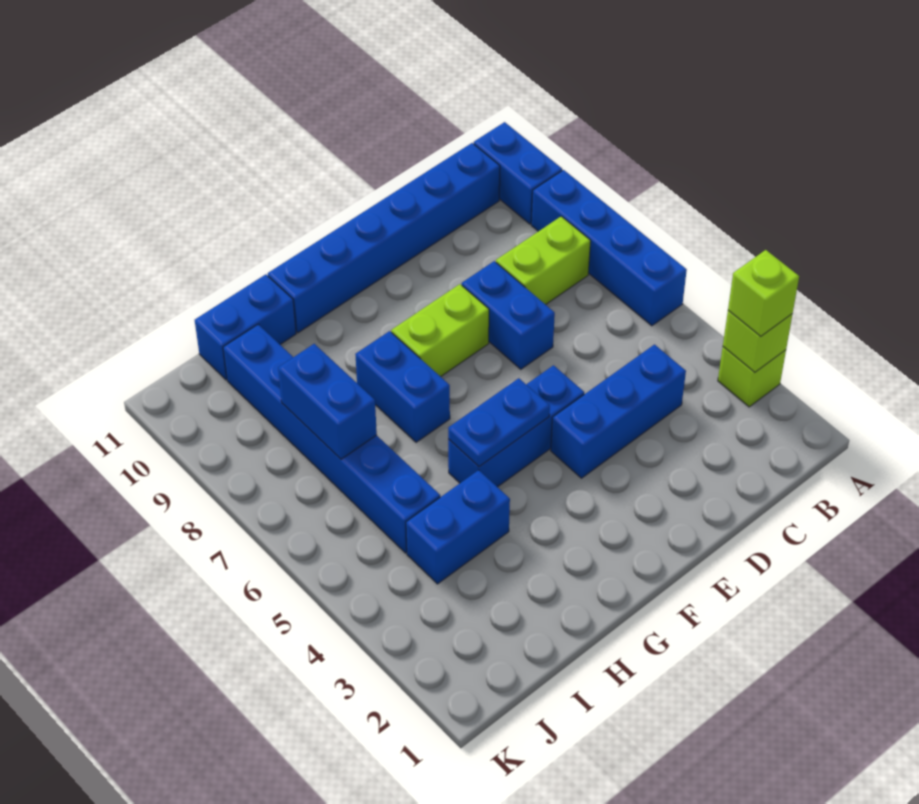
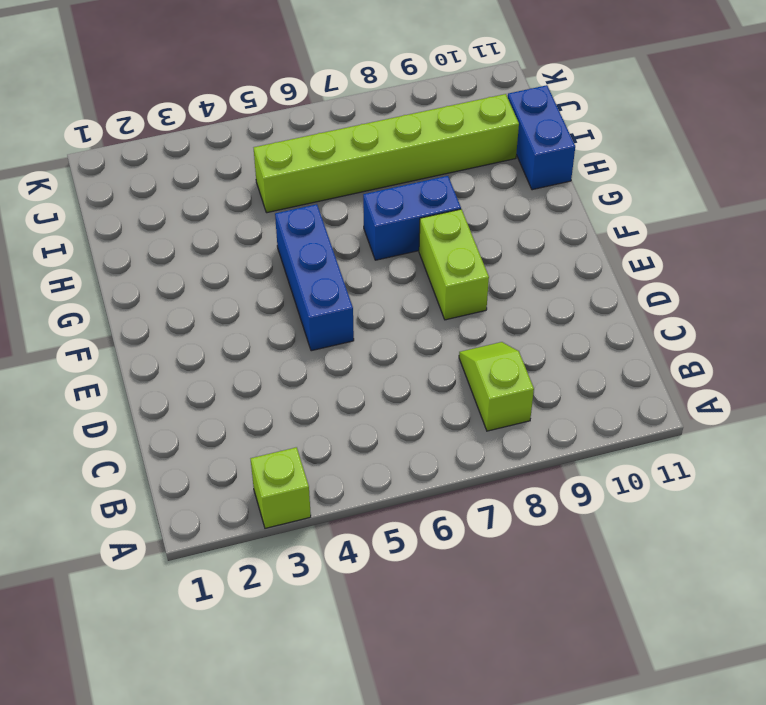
lime slope B8:C8 level 1 top B -> lime brick B8:C8 level 1
lime brick I5:I10 level 1 -> blue brick I5:I10 level 1
none -> blue brick A6:A9 level 1
none -> blue brick A10:A11 level 1
none -> blue brick B11:G11 level 1

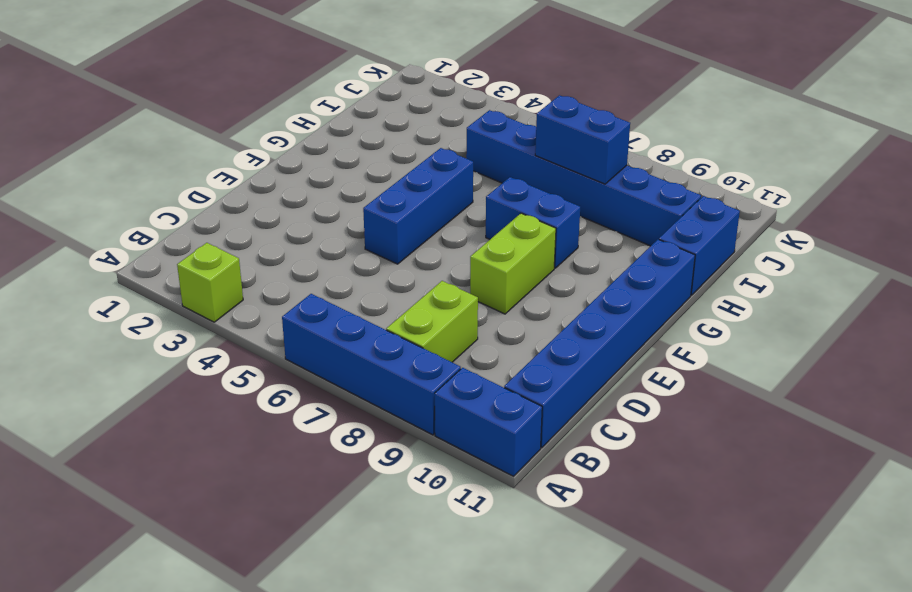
none -> blue brick C4:E4 level 1
none -> blue brick D7:D8 level 1
none -> blue brick H4:I4 level 1

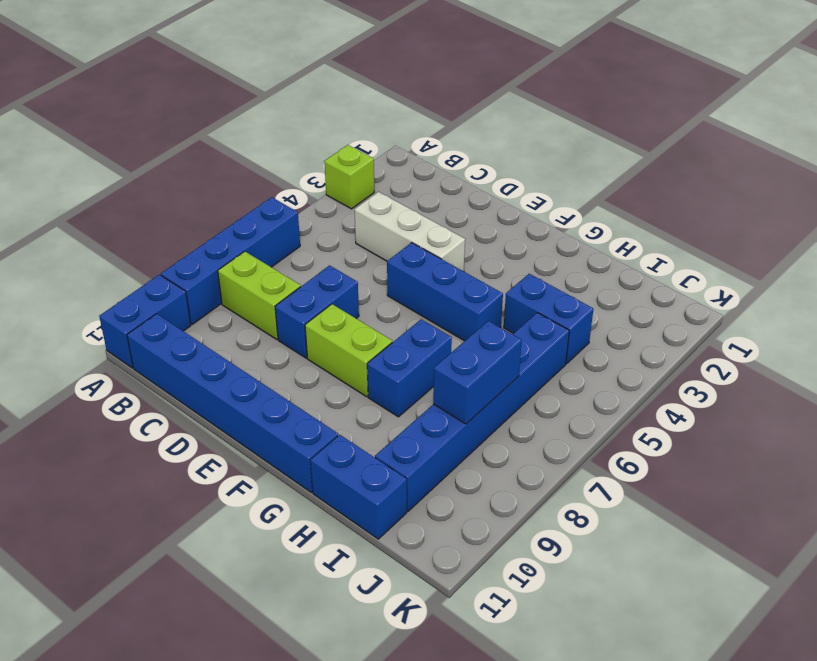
white brick C4:E4 level 1 -> blue brick C4:E4 level 1
none -> lime brick A3 level 2
none -> blue plate F5:G5 level 2
none -> lime brick A3 level 3

